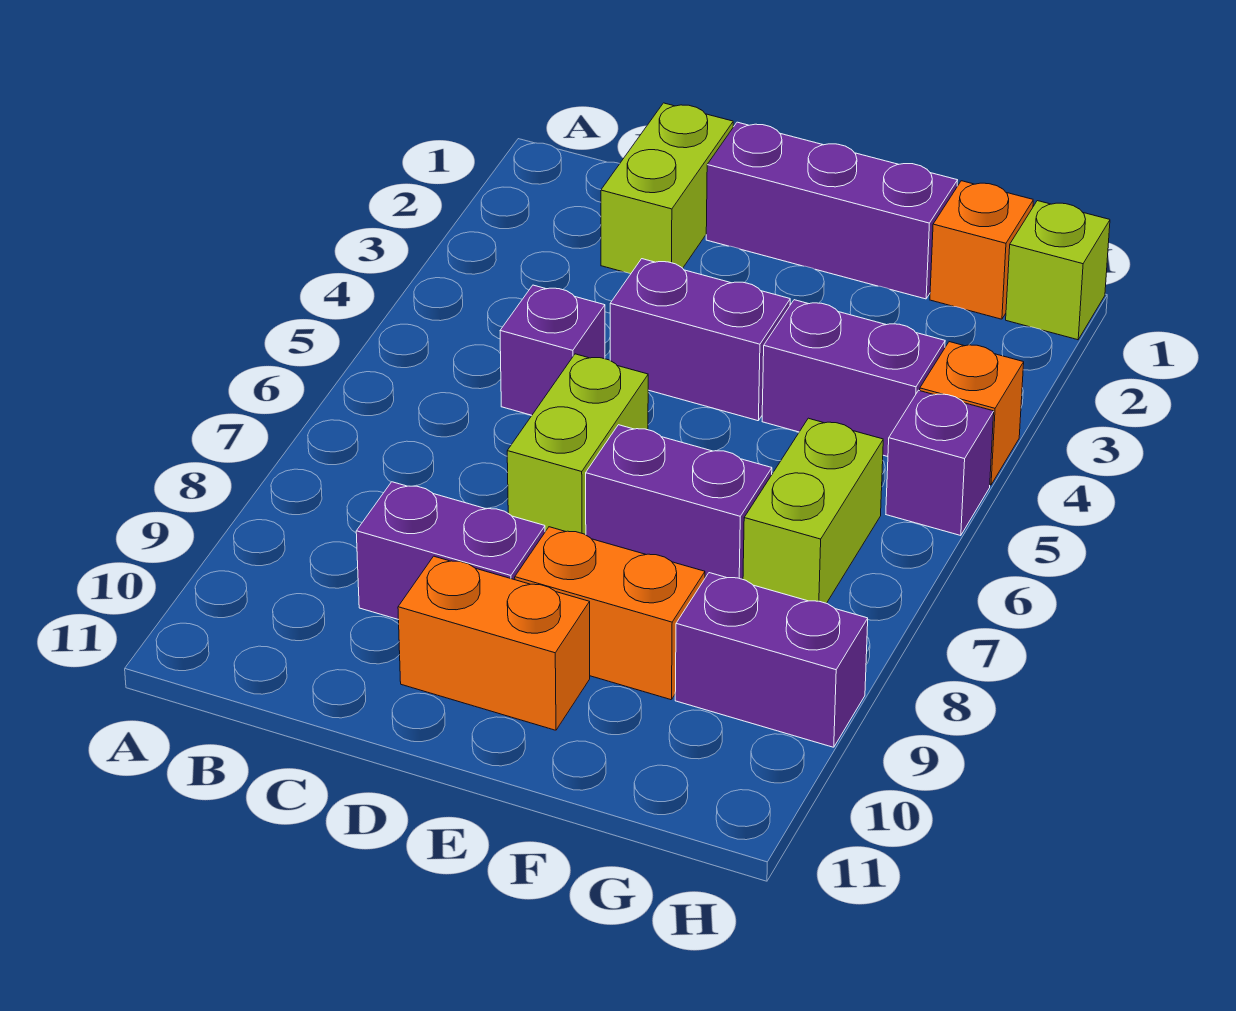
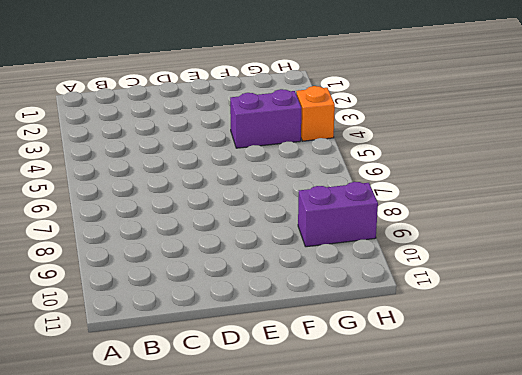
none -> lime brick C1:C2 level 1
none -> purple brick C5 level 1
none -> purple brick C9:D9 level 1

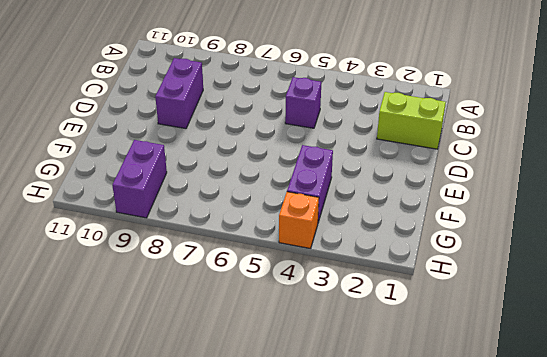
none -> purple brick D1:F1 level 1
none -> purple brick D4:E4 level 1
none -> lime brick D6:D7 level 1

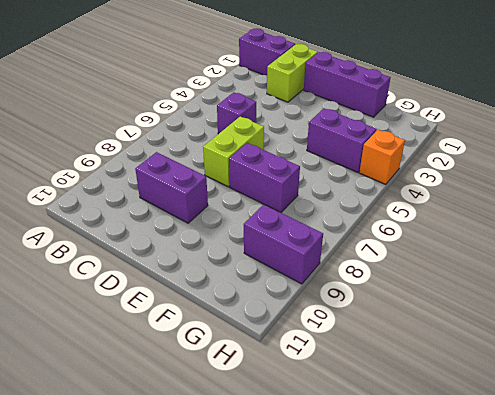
purple brick A1:B1 level 1 -> purple brick D4:E4 level 1
none -> orange brick D10:E10 level 1
none -> orange brick E9:F9 level 1
none -> orange brick G1 level 1

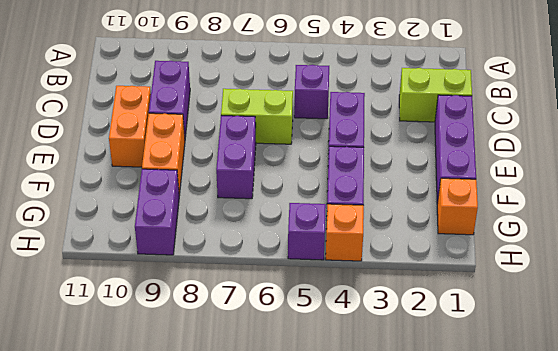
none -> lime brick G6:G7 level 1
none -> lime brick H1 level 1

